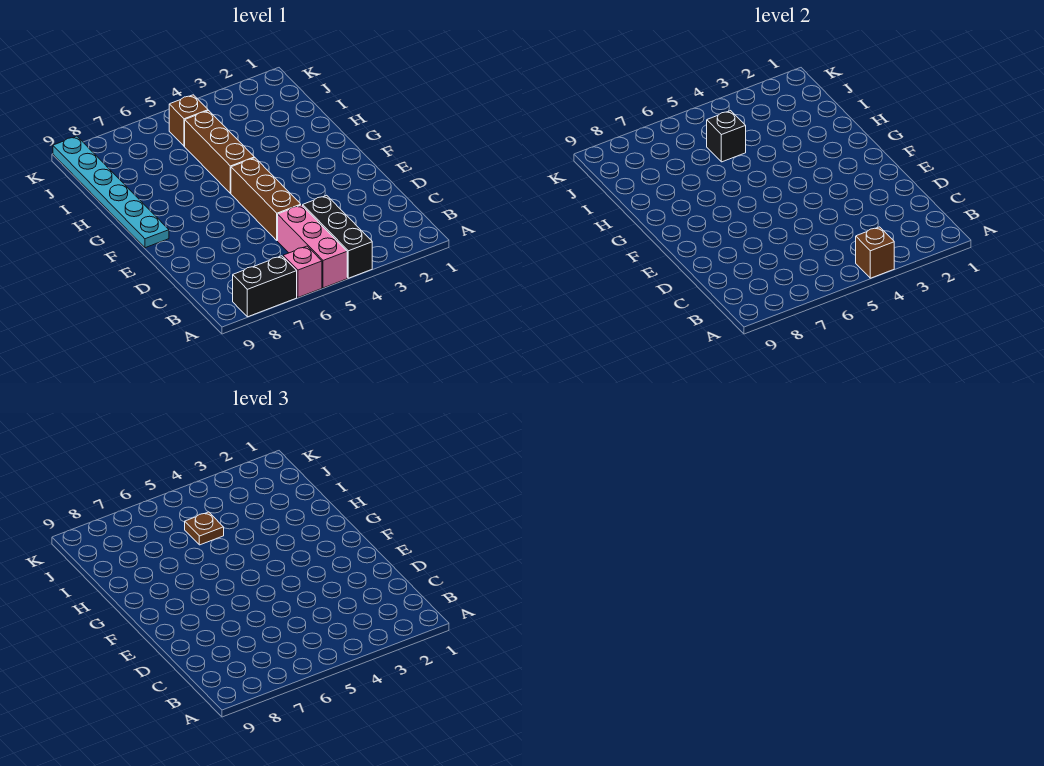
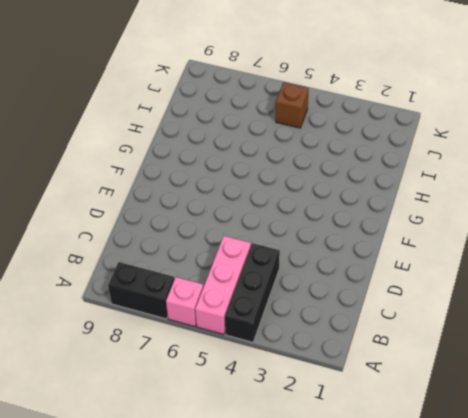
none -> brown brick D5:F5 level 1
none -> cyan plate F9:K9 level 1

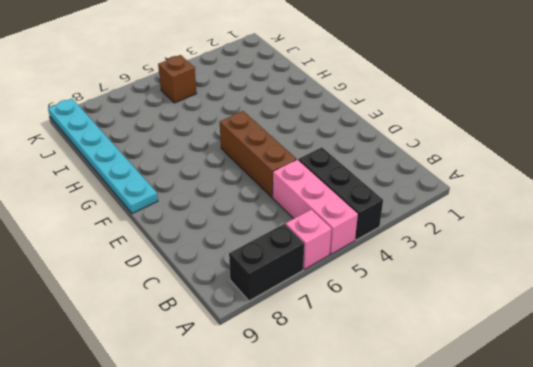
none -> brown brick G5:I5 level 1
none -> brown brick A4 level 2

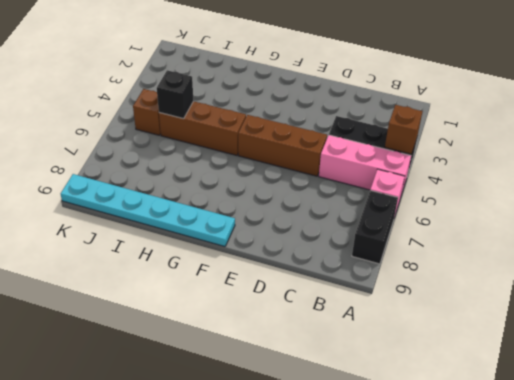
none -> brown plate I5 level 3

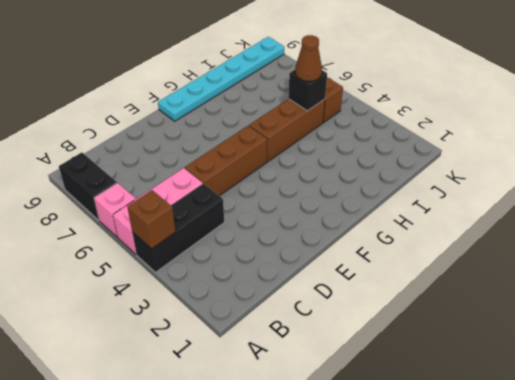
brown cone I5 level 3 -> brown plate I5 level 3

